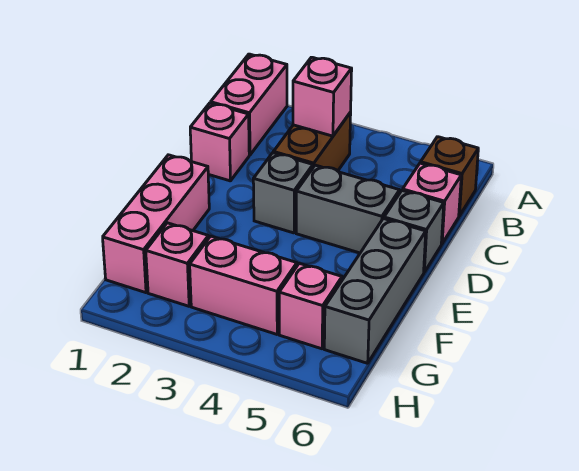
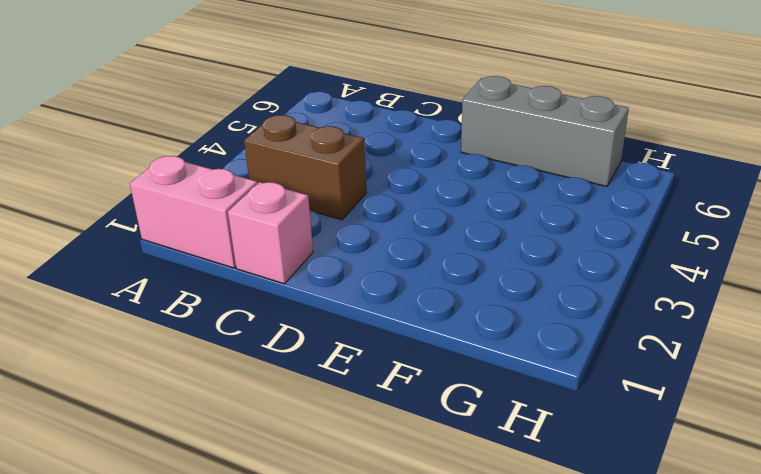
none -> brown brick B6 level 1
none -> pink brick C6 level 1
none -> grey brick D3 level 1

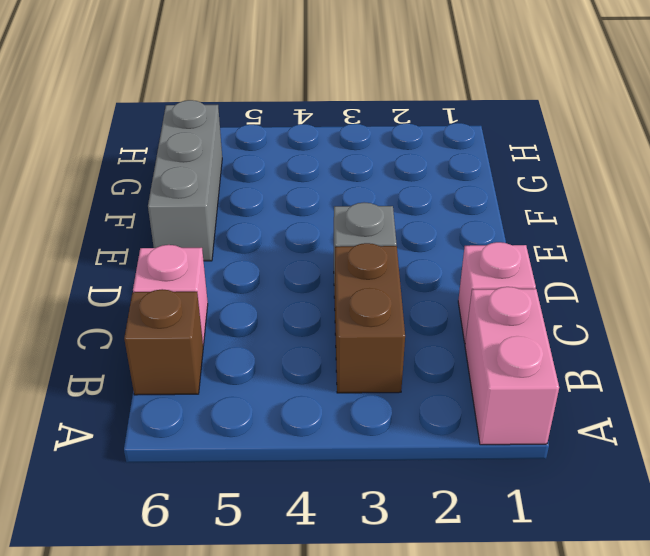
none -> grey brick D4:D5 level 1
none -> grey brick D6 level 1
none -> pink brick E1:G1 level 1

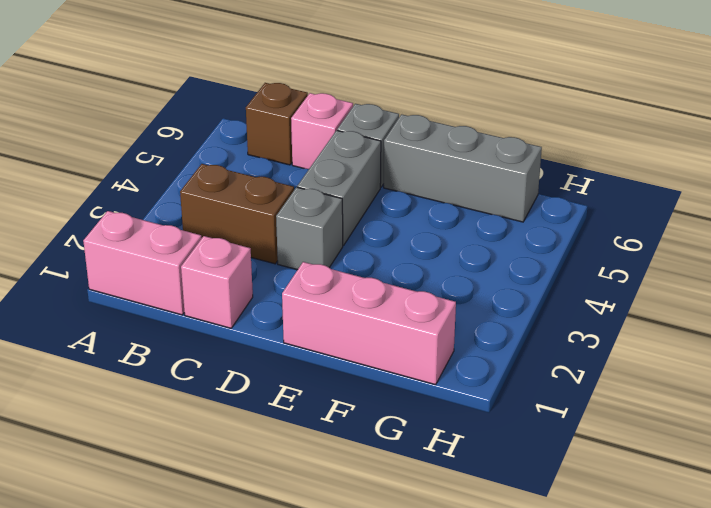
none -> pink brick G2 level 1
none -> pink brick G3:G4 level 1
none -> pink brick G5 level 1

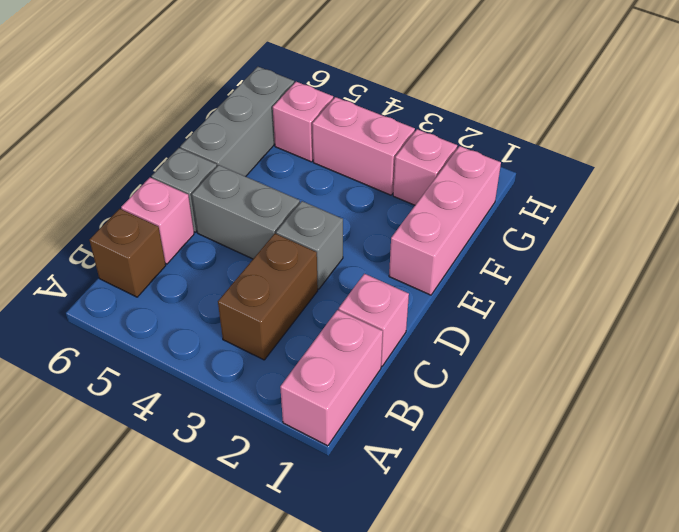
none -> pink brick B3 level 2

